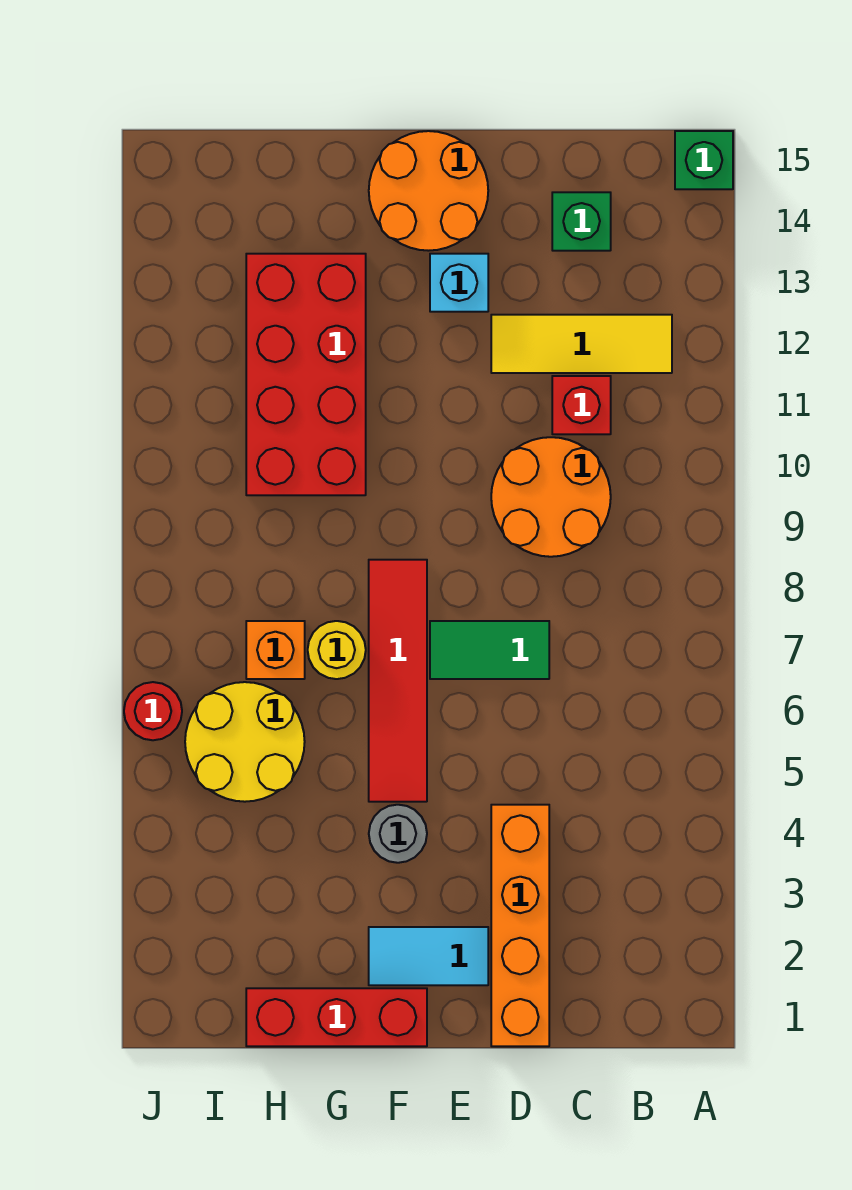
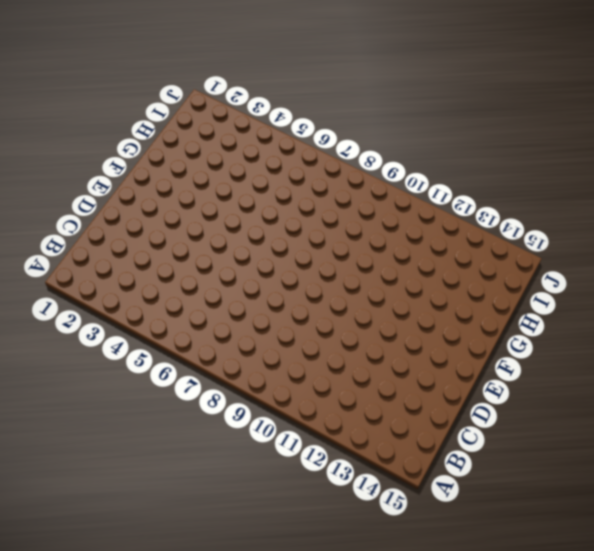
none -> green brick A15 level 1
none -> yellow tile B12:D12 level 1
none -> orange round brick C9:D10 level 1

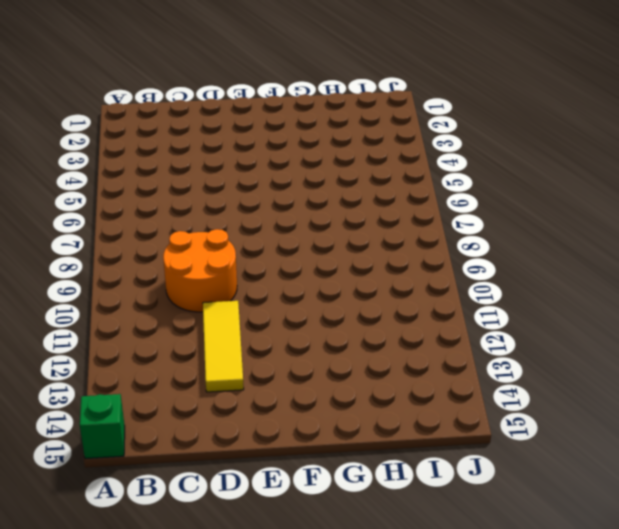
yellow tile D11:D13 level 1 -> yellow tile B12:D12 level 1
none -> red brick C11 level 1
none -> green brick C14 level 1
none -> orange brick D1:D4 level 1

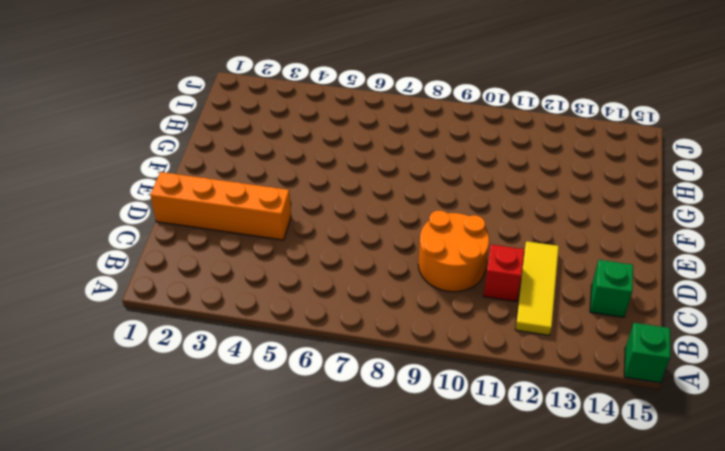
none -> green tile D7:E7 level 1
none -> cyan tile E2:F2 level 1
none -> cyan brick E13 level 1

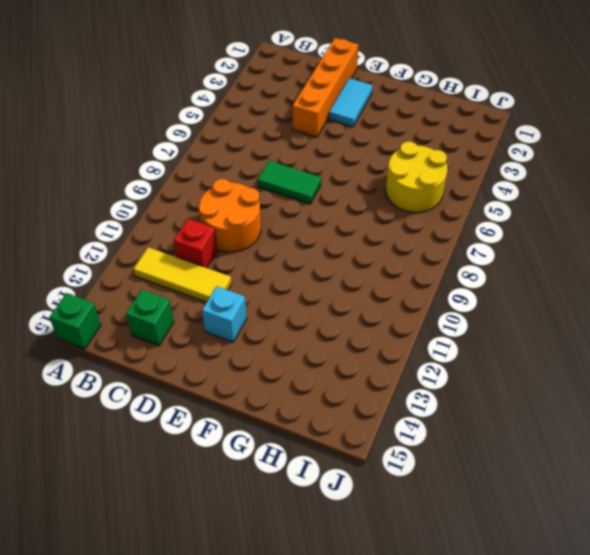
cyan tile E2:E3 level 1 -> cyan tile E2:F2 level 1
none -> orange round brick E14:F15 level 1
none -> red brick F1:H1 level 1
none -> grey round brick F4 level 1

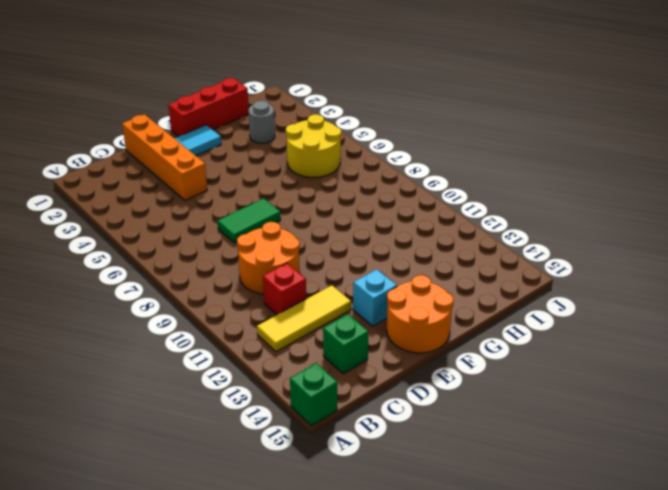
grey round brick H3 level 1 -> grey round brick F4 level 1
none -> red tile F5:F8 level 1
none -> yellow round brick G7 level 1
none -> red brick G10:H13 level 1

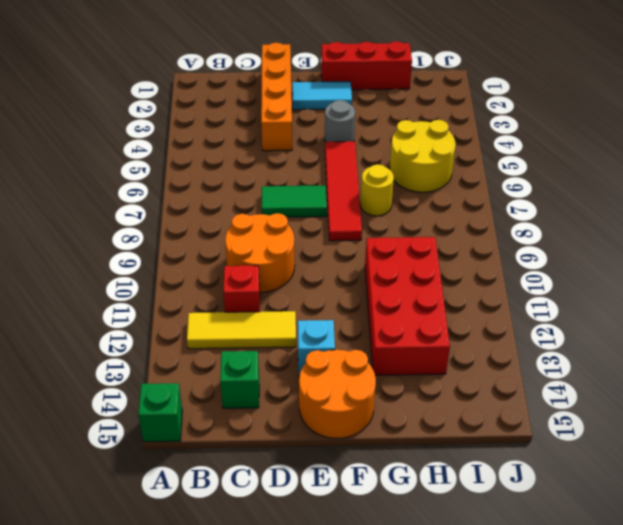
none -> orange brick H7 level 1
none -> red round brick J6 level 1

